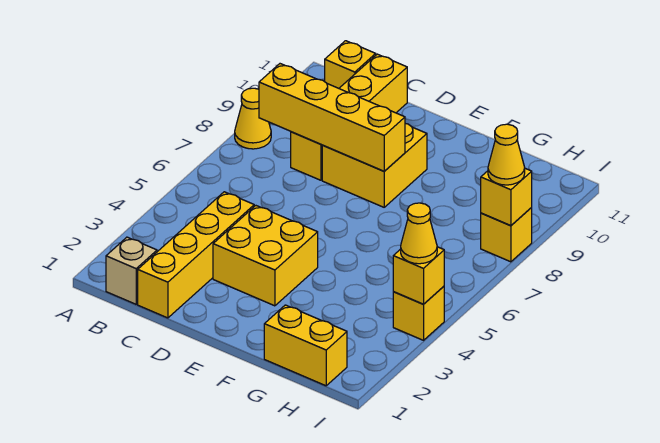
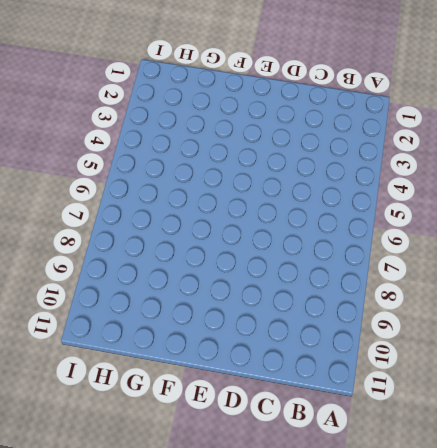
none -> yellow cone A8 level 1
none -> tan brick B1 level 1
none -> yellow brick B11 level 1

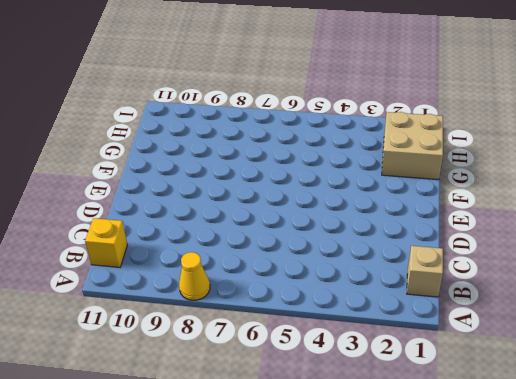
tan brick G1:H2 level 1 -> yellow brick G1:H1 level 1
none -> yellow brick C1:C4 level 1
none -> yellow brick C8:C11 level 1
none -> yellow brick D3:E4 level 1

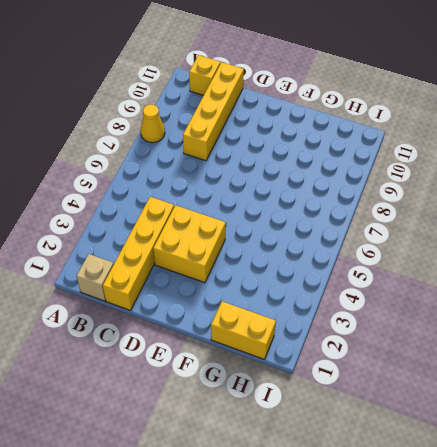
none -> yellow brick D8:E9 level 1
none -> yellow brick I4 level 1
none -> yellow brick I8 level 1

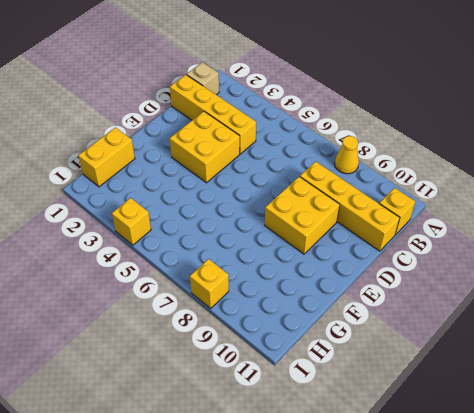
none -> yellow brick B8:E8 level 2
none -> yellow brick I4 level 2
none -> yellow brick I8 level 2

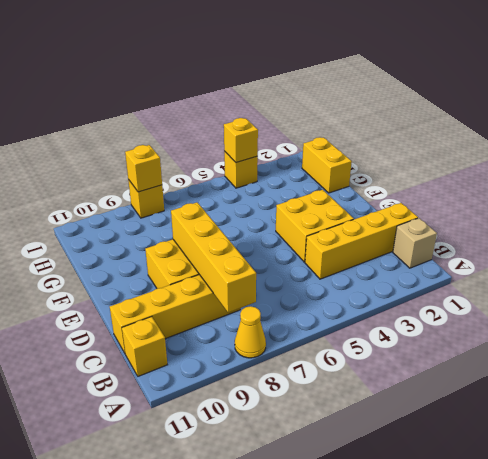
none -> yellow cone I4 level 3
none -> yellow cone I8 level 3

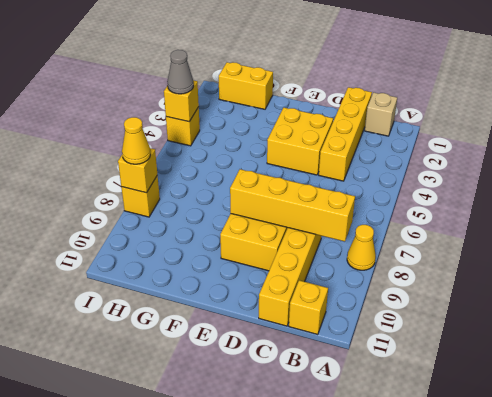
grey cone I4 level 3 -> yellow cone I4 level 3

